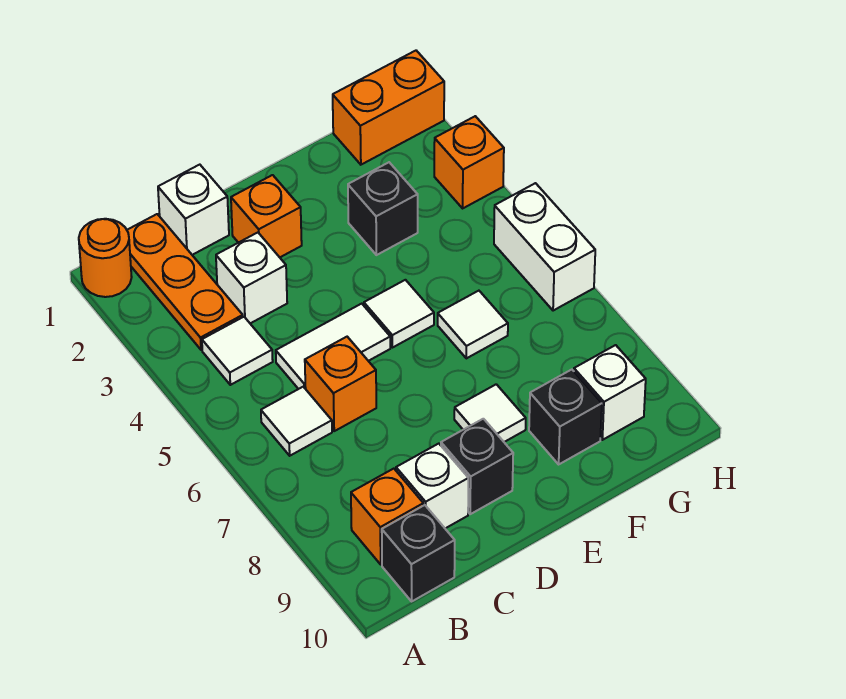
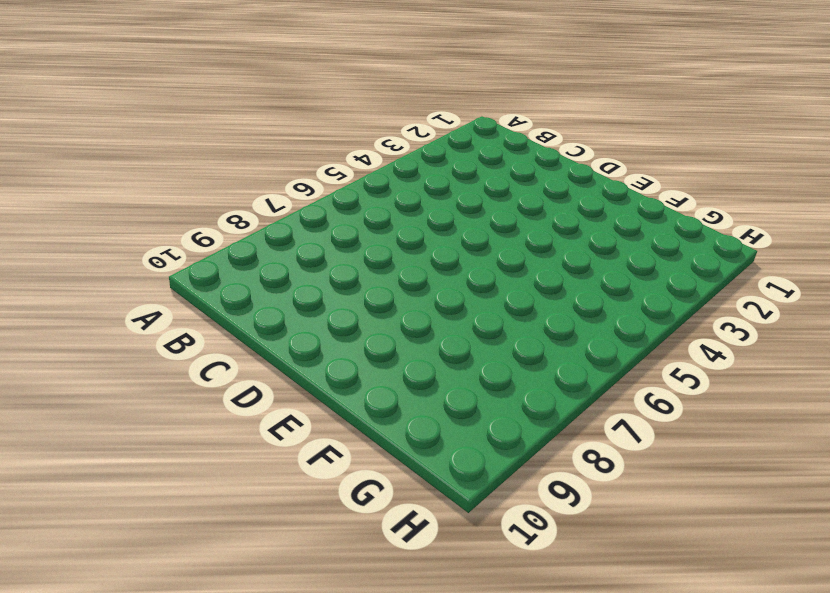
none -> orange round brick A1 level 1
none -> orange plate B1:B3 level 1
none -> white tile B4 level 1

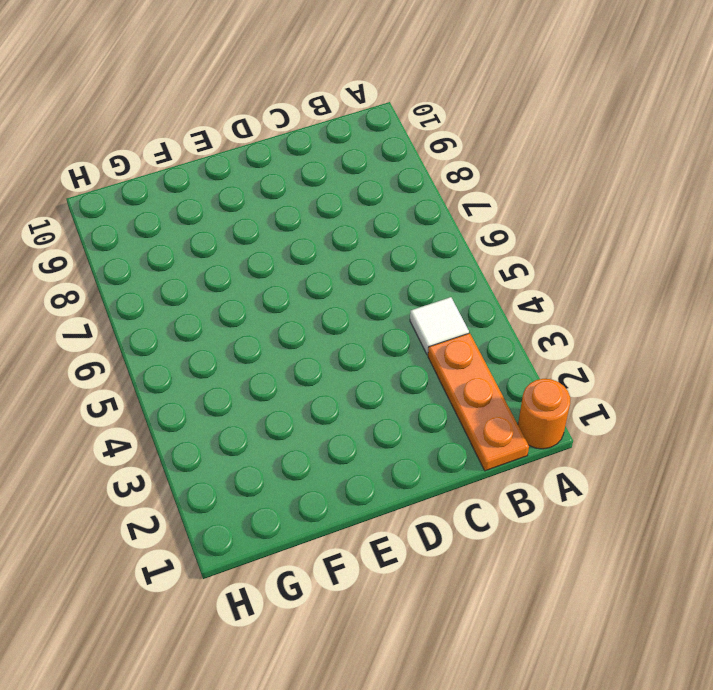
none -> white tile B6 level 1
none -> orange brick B9 level 1
none -> black brick B10 level 1

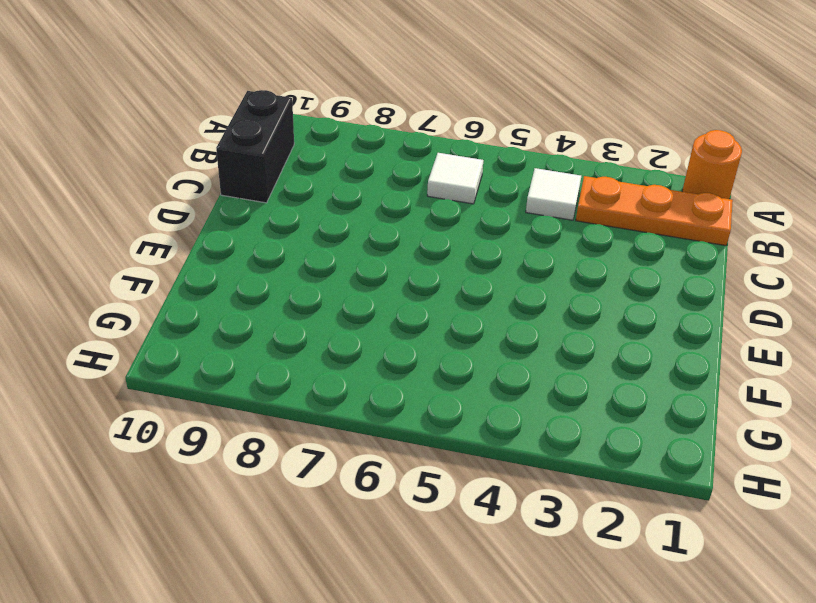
black brick B10:C10 level 1 -> black brick B10 level 1
none -> orange brick B9 level 1
none -> white brick C1 level 1
none -> white brick C3 level 1

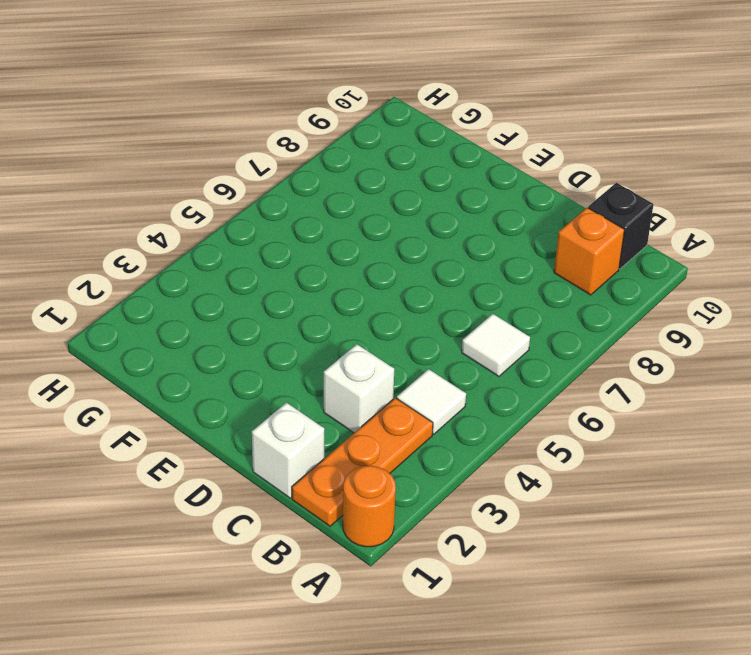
none -> white tile C5:D5 level 1
none -> orange brick C6 level 1
none -> white brick C9 level 1

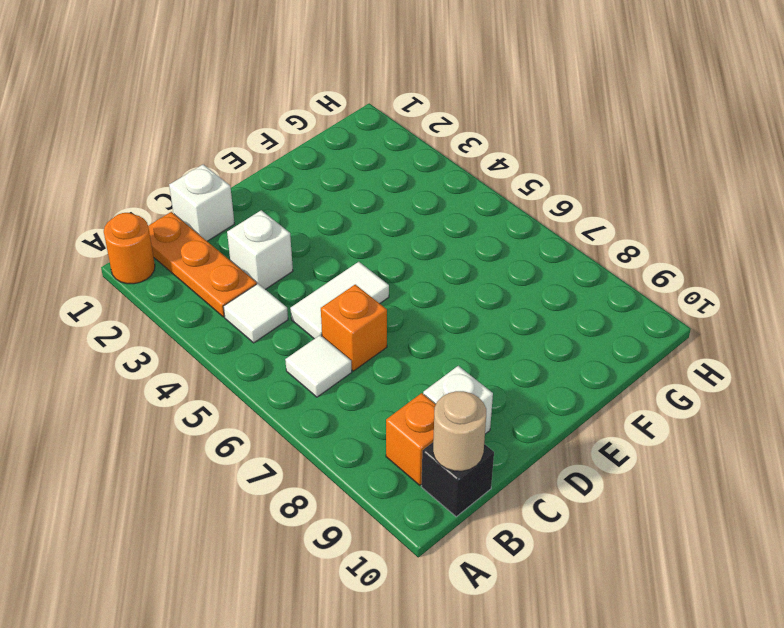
tan round brick B10 level 2 -> none
none -> orange brick D2 level 1
none -> black brick D9 level 1
none -> white tile E5 level 1

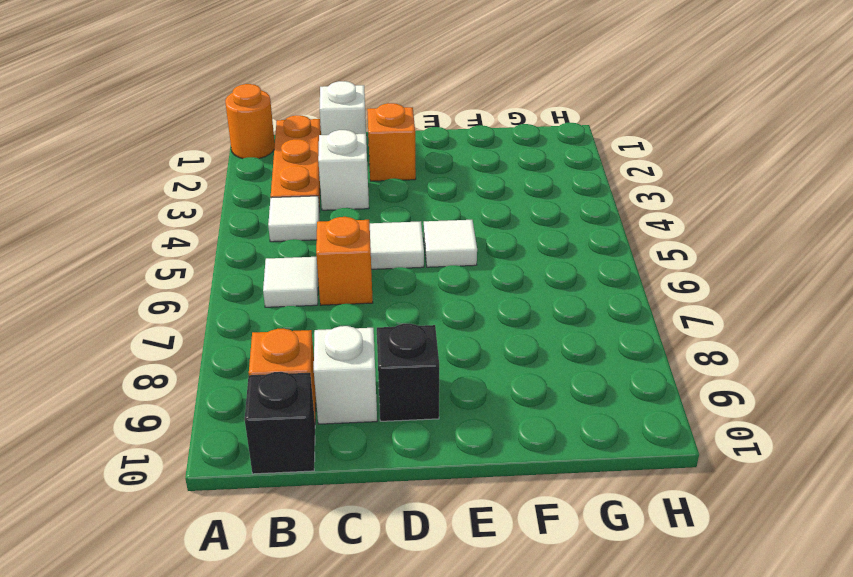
none -> white tile E8 level 1
none -> black brick F3 level 1
none -> white tile F6 level 1

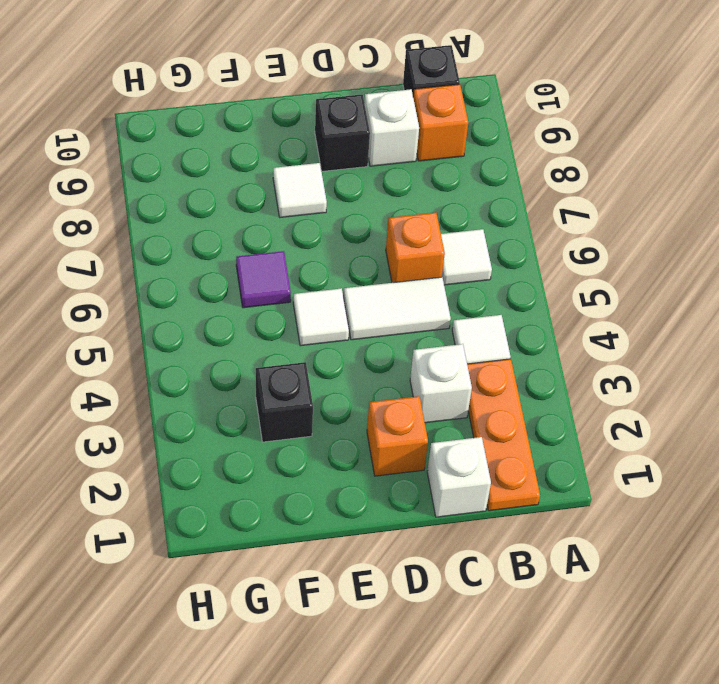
purple tile F6 level 1 -> white tile F6 level 1
none -> orange round brick A1 level 1
none -> black brick F9 level 1
none -> orange brick G1:H1 level 1

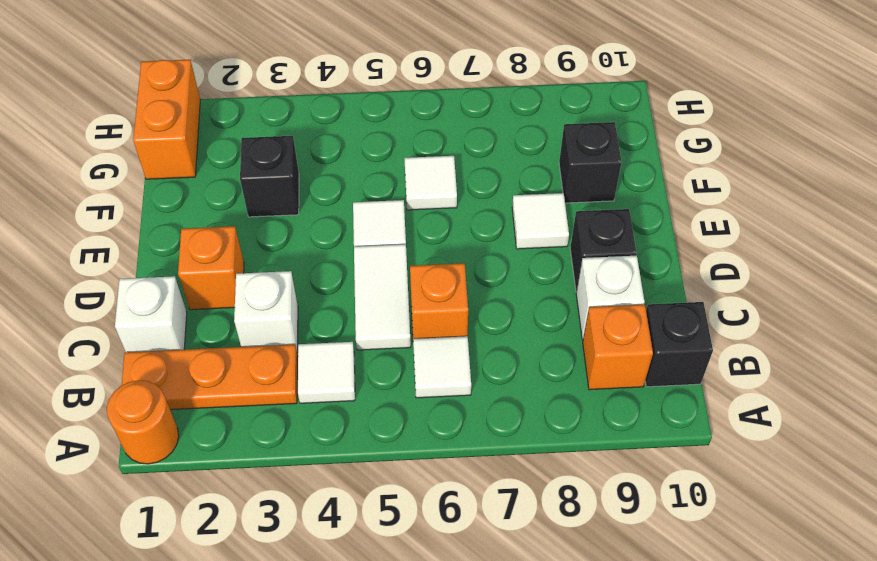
none -> white brick G9 level 1
none -> orange brick H3 level 1
none -> white brick H5:H6 level 1

